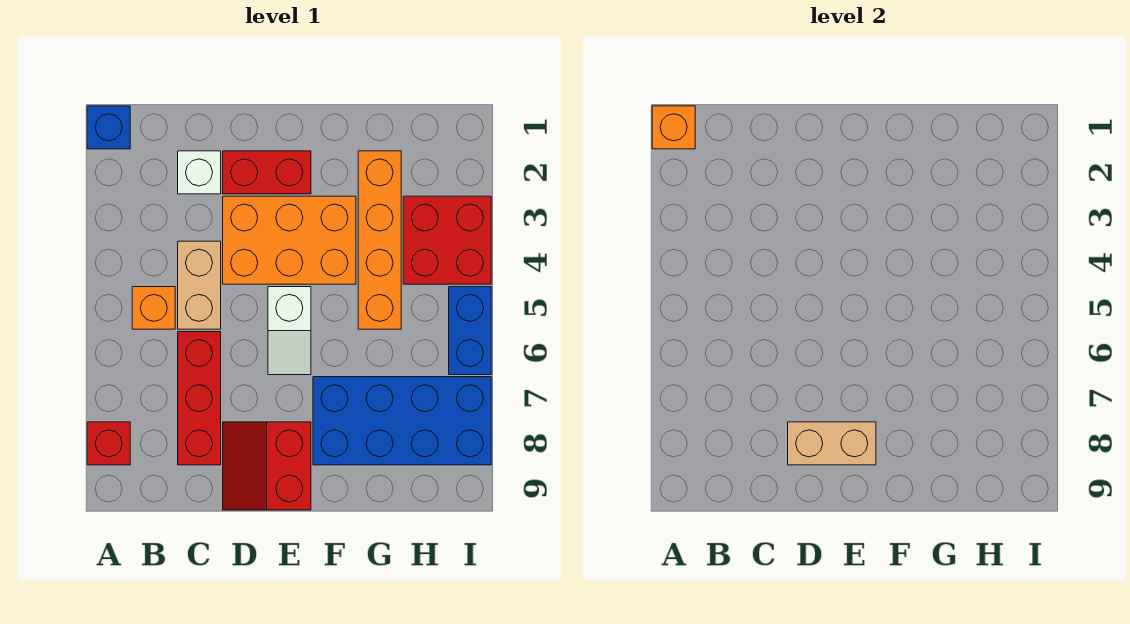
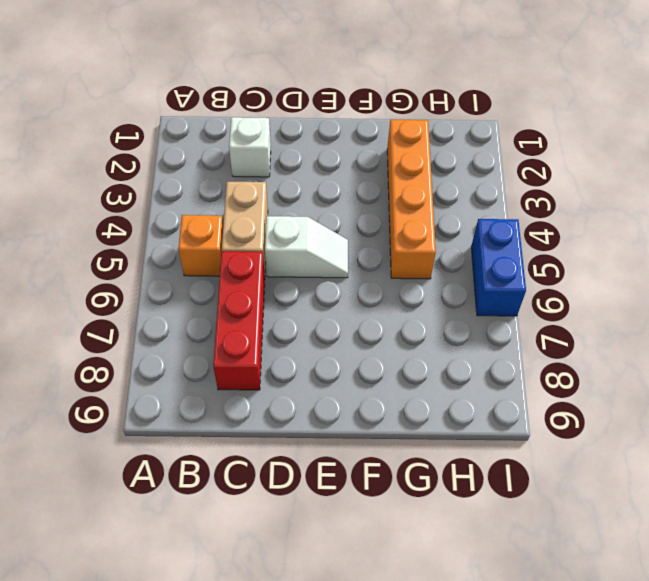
white slope D5:E5 level 1 top D -> white slope E5:E6 level 1 top 5
none -> blue brick A1 level 1
none -> red brick A8 level 1
none -> red brick D2:E2 level 1

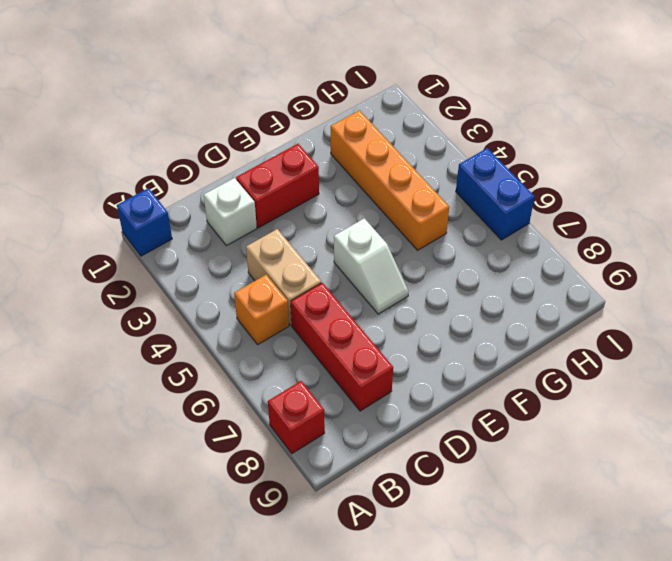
none -> orange brick D3:F4 level 1
none -> red slope D8:E9 level 1 top E
none -> blue brick F7:I8 level 1

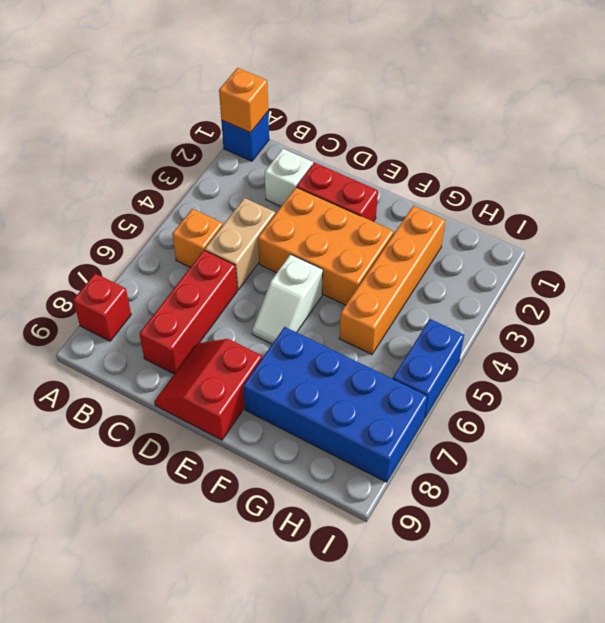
none -> red brick H3:I4 level 1
none -> tan brick D8:E8 level 2

